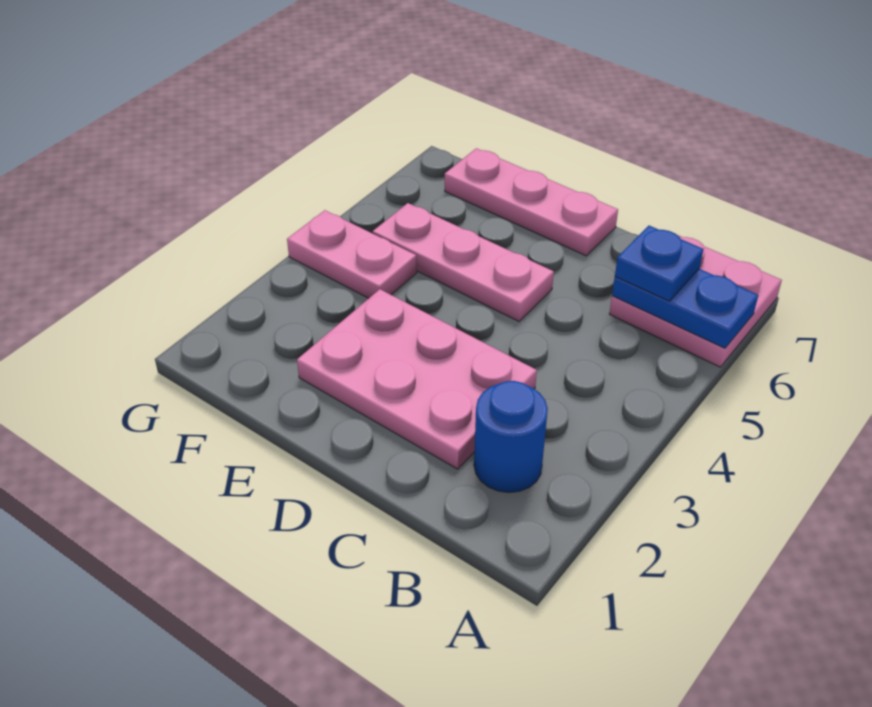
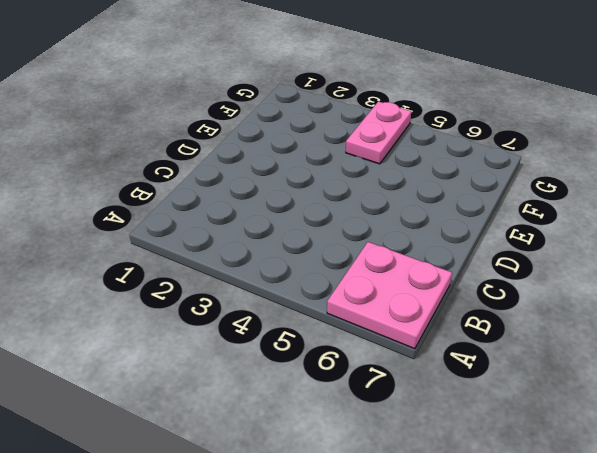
none -> blue round brick B2 level 1
none -> pink plate C2:E3 level 1

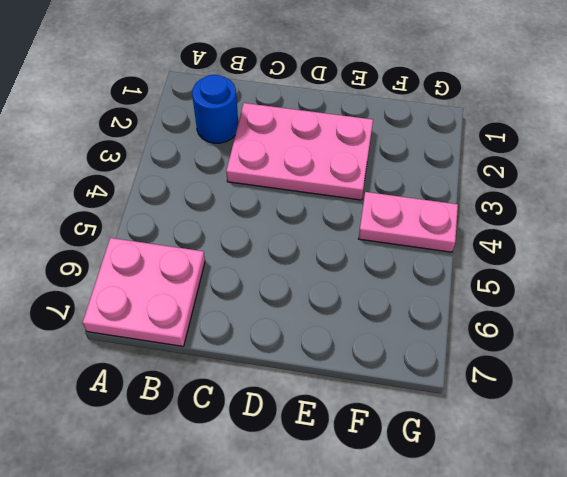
none -> pink plate D5:F5 level 1
none -> pink plate D7:F7 level 1

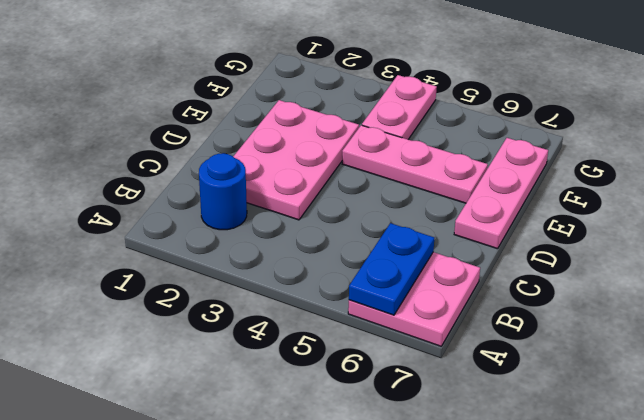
pink plate E4:E6 level 1 -> pink plate D5:F5 level 1
none -> blue plate B6 level 3

